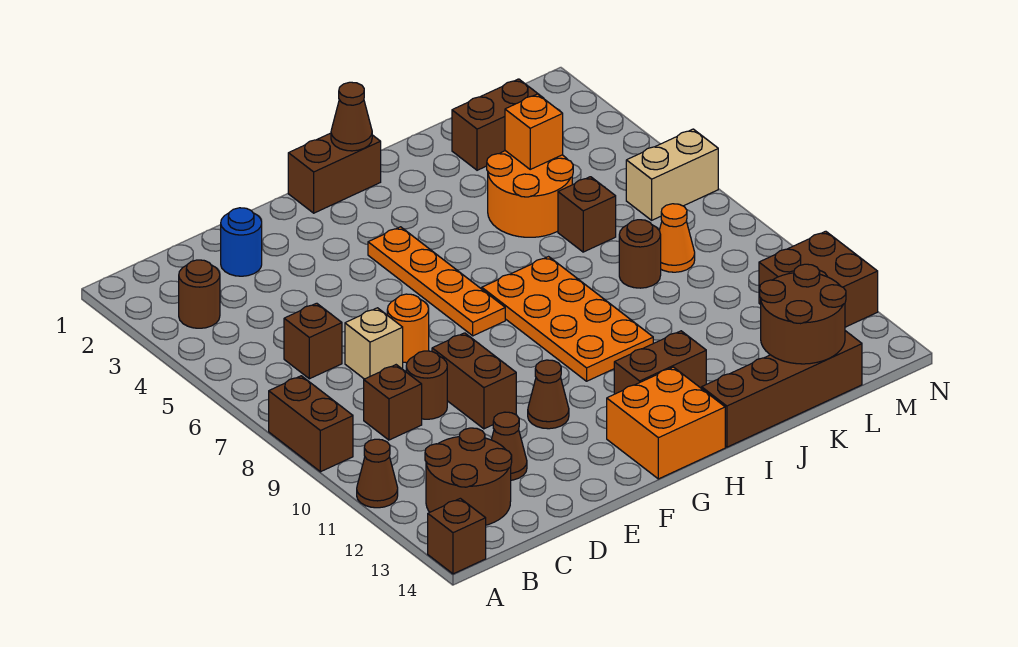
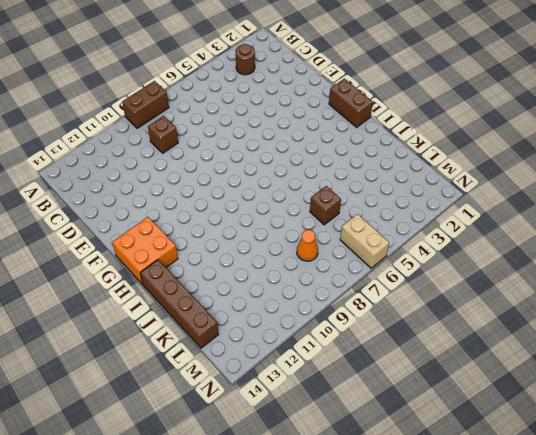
none -> brown cone A11 level 1
none -> brown brick A14 level 1
none -> brown round brick B12:C13 level 1
none -> brown brick C6 level 1

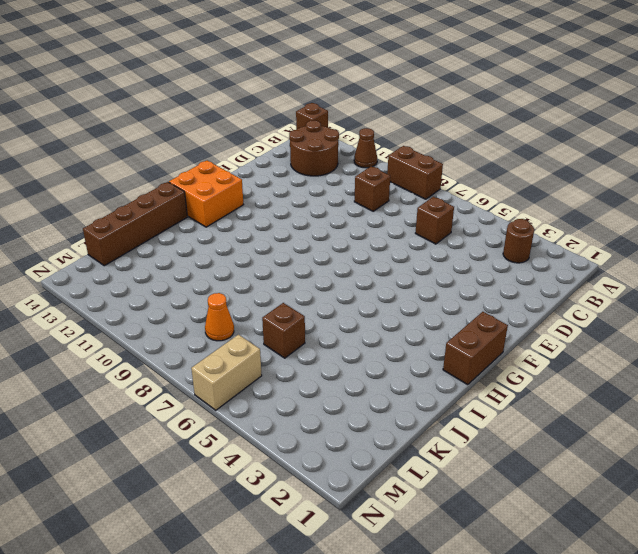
none -> blue round brick D2 level 1
none -> tan brick D7 level 1
none -> brown round brick D9 level 1
none -> brown cone D12 level 1

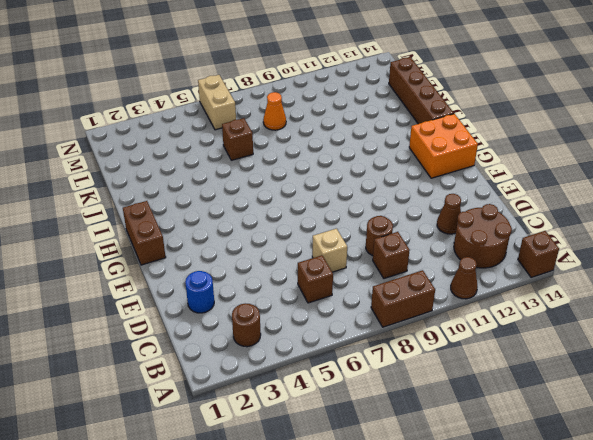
none -> orange round brick E7 level 1
none -> brown brick E9:E10 level 1
none -> brown cone F11 level 1
none -> orange plate G4:G7 level 1

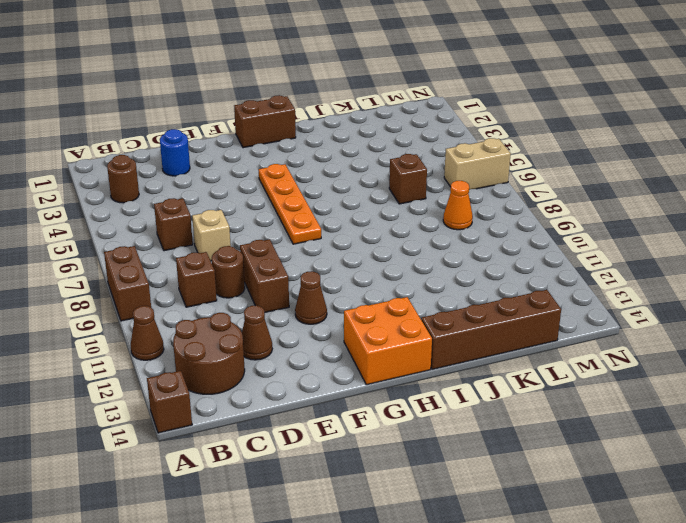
none -> orange round brick E7 level 1
none -> orange plate H7:I10 level 1
none -> brown brick H12:I12 level 1
none -> orange round brick J4:K5 level 1

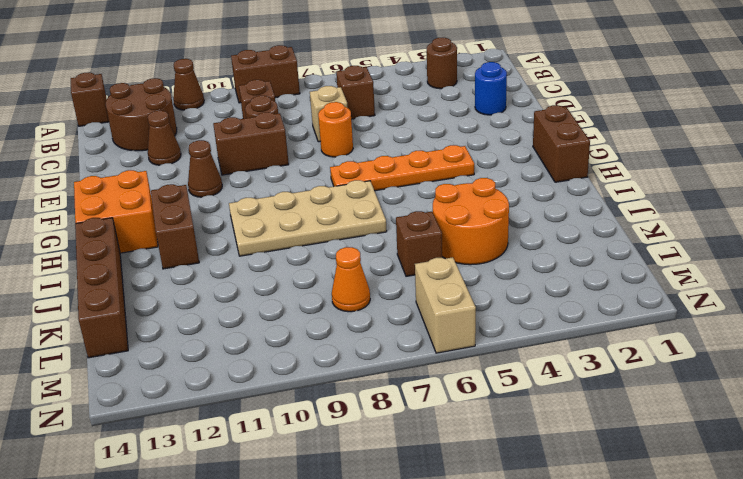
tan plate H7:I10 level 1 -> orange plate H7:I10 level 1
none -> brown brick K2:L2 level 1
none -> brown round brick K8 level 1
none -> brown brick M11:N12 level 1
none -> brown cone H1 level 2

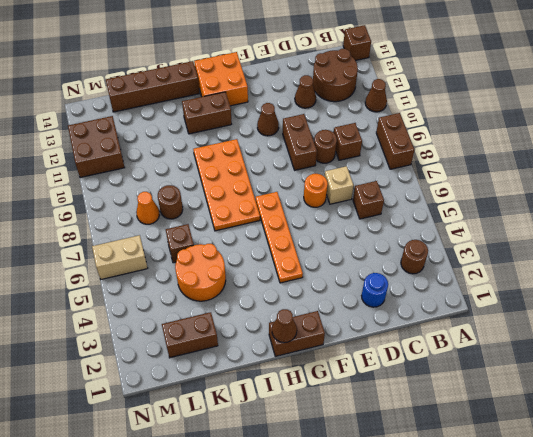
none -> orange brick K4 level 2
none -> brown round brick K13:L14 level 2

